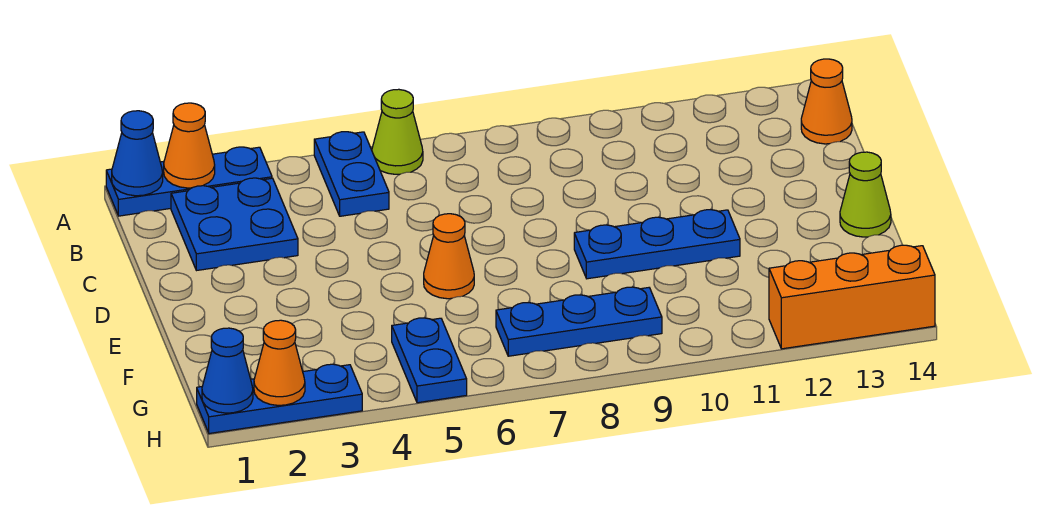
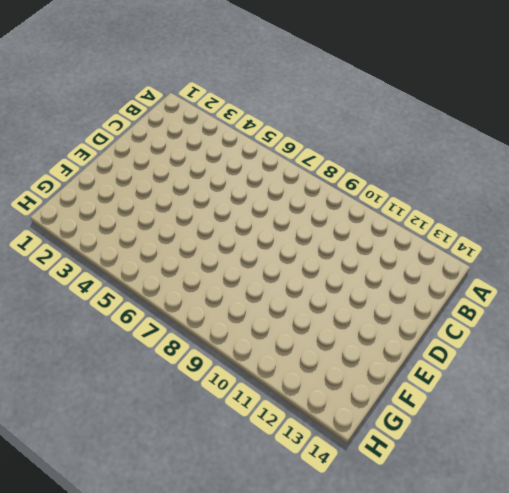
none -> blue plate A1:A3 level 1
none -> blue plate A5:B5 level 1
none -> lime cone A6 level 1

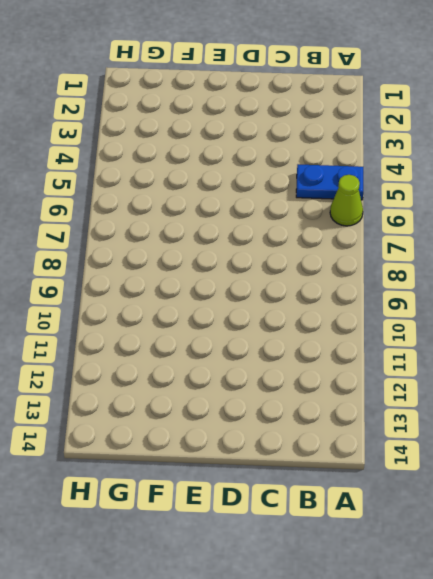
none -> blue plate A1:A3 level 1
none -> blue plate B2:C3 level 1
none -> orange cone B14 level 1

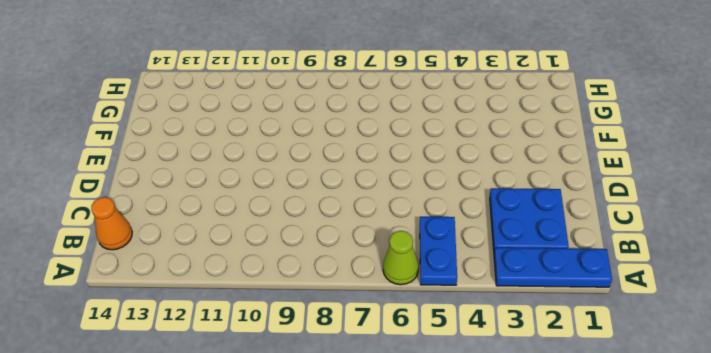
none -> orange cone E6 level 1
none -> blue plate E9:E11 level 1
none -> lime cone E14 level 1

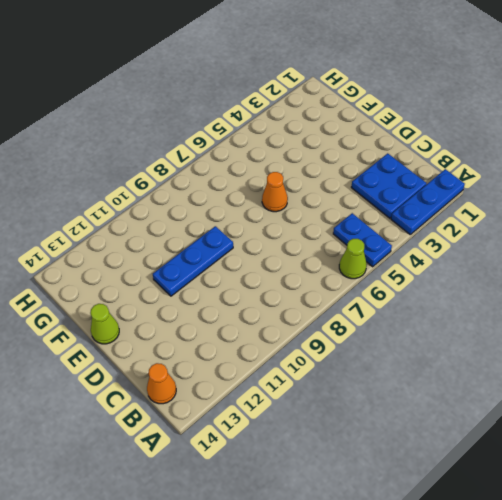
none -> blue plate G5:H5 level 1
none -> blue plate G7:G9 level 1
none -> blue plate H1:H3 level 1

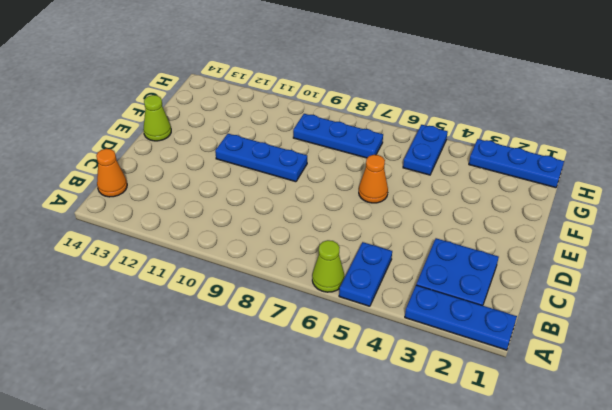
none -> orange brick H12:H14 level 1
none -> blue cone A1 level 2
none -> orange cone A2 level 2

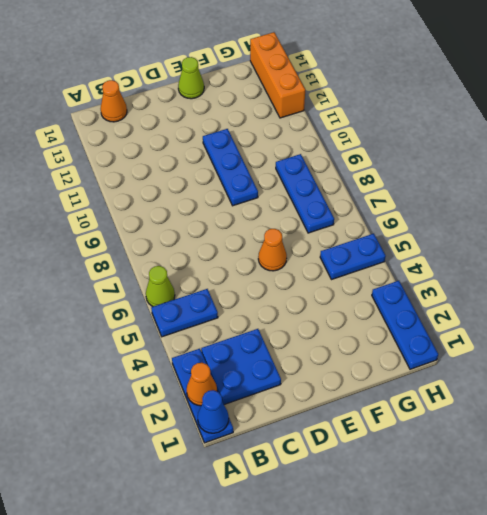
none -> blue cone H1 level 2
none -> orange cone H2 level 2

